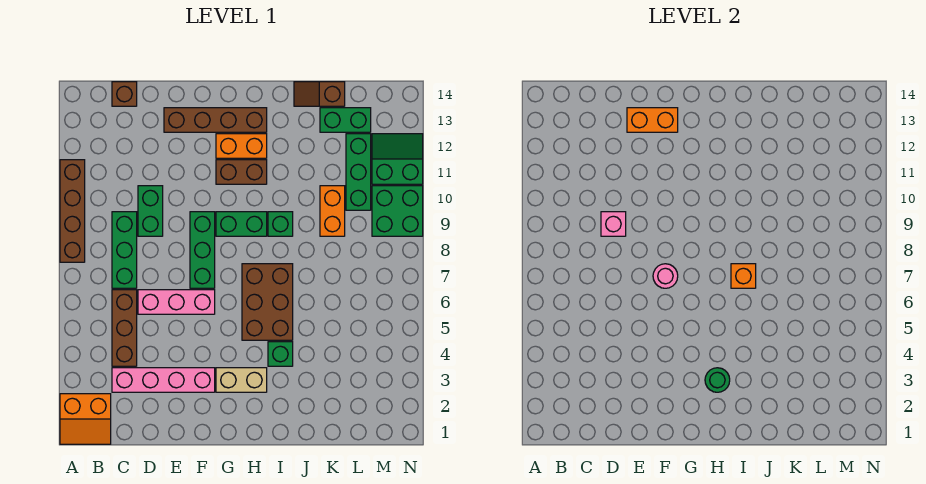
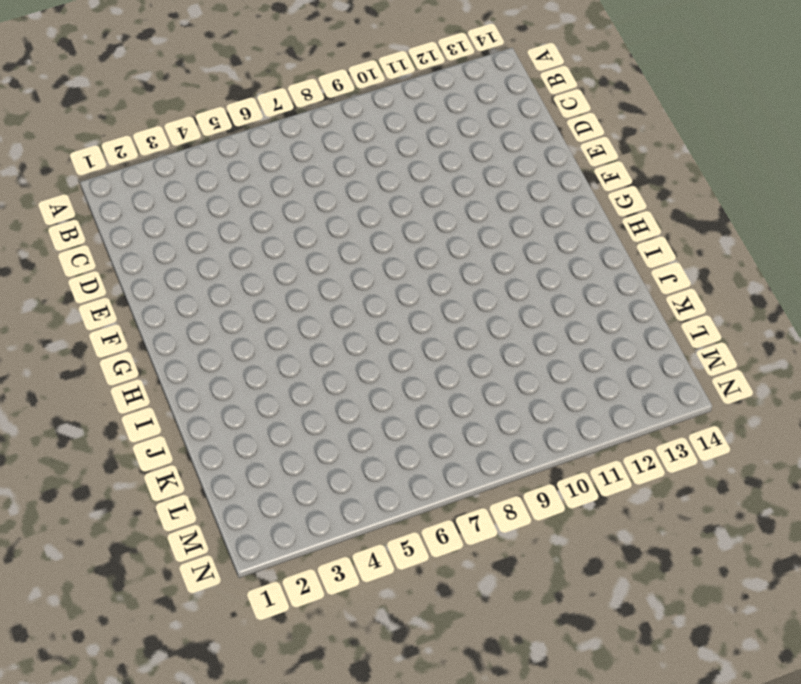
none -> orange slope A1:B2 level 1 top 2
none -> brown brick A8:A11 level 1
none -> pink brick C3:F3 level 1

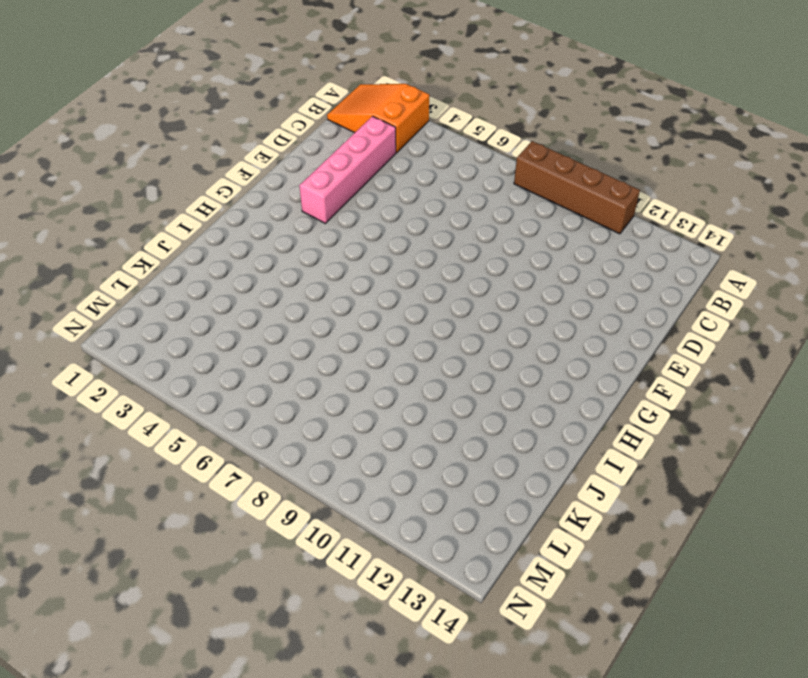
orange slope A1:B3 level 1 top 3 -> orange slope A1:B2 level 1 top 2
none -> brown brick C4:C6 level 1
none -> green brick C7:C9 level 1
none -> brown brick C14 level 1

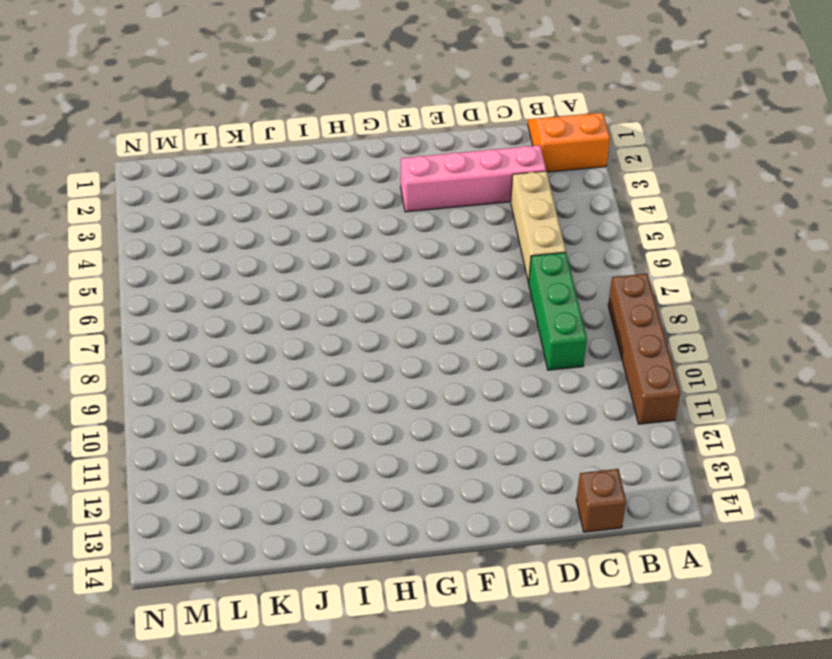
tan brick C4:C6 level 1 -> brown brick C4:C6 level 1
none -> pink brick D6:F6 level 1
none -> green brick D9:D10 level 1
none -> brown brick E13:H13 level 1

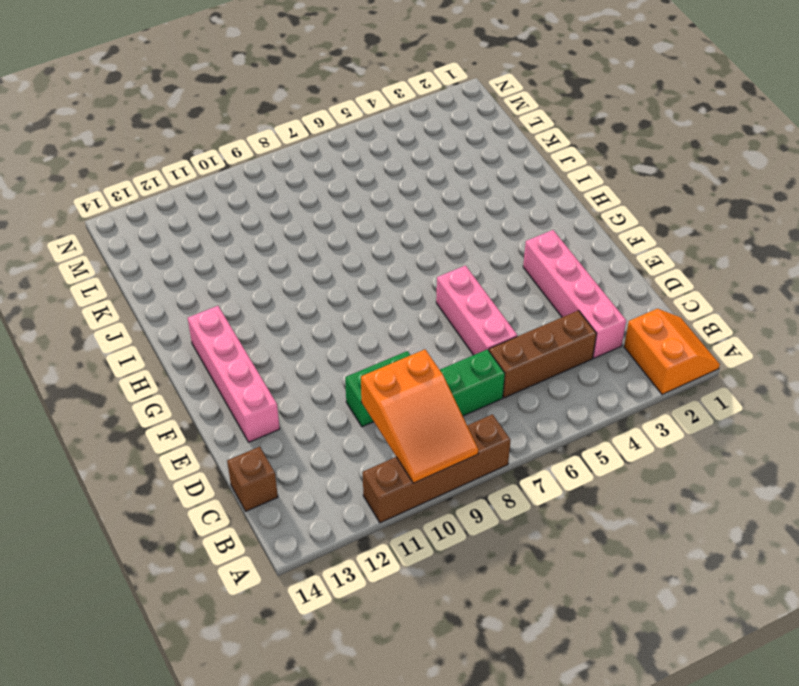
orange slope A9:C10 level 2 top C -> none
pink brick E13:H13 level 1 -> brown brick E13:H13 level 1
none -> green brick F7:F9 level 1
none -> tan brick G3:H3 level 1
none -> green brick G9:H9 level 1

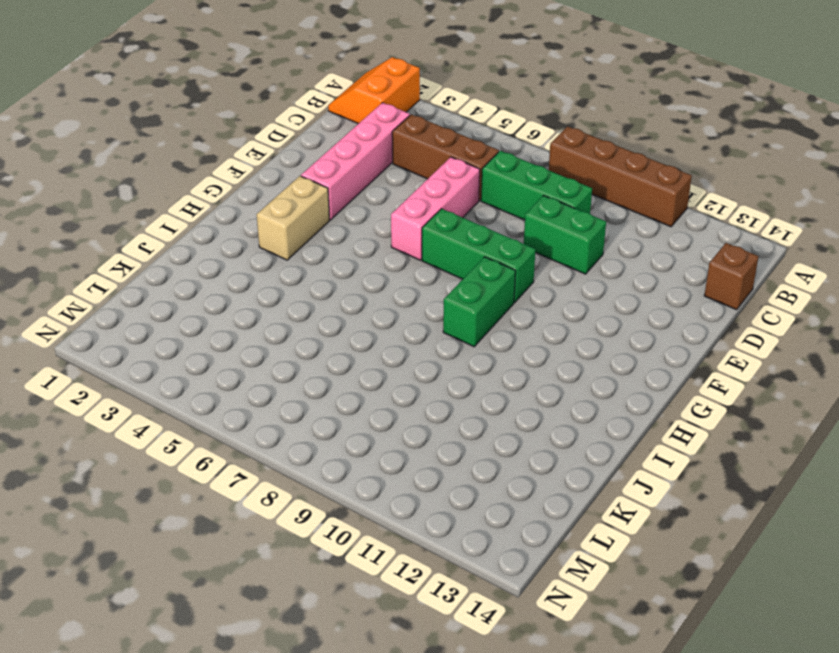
none -> brown brick E13:H13 level 1
none -> brown brick G11:H11 level 1
none -> orange brick G12:H12 level 1

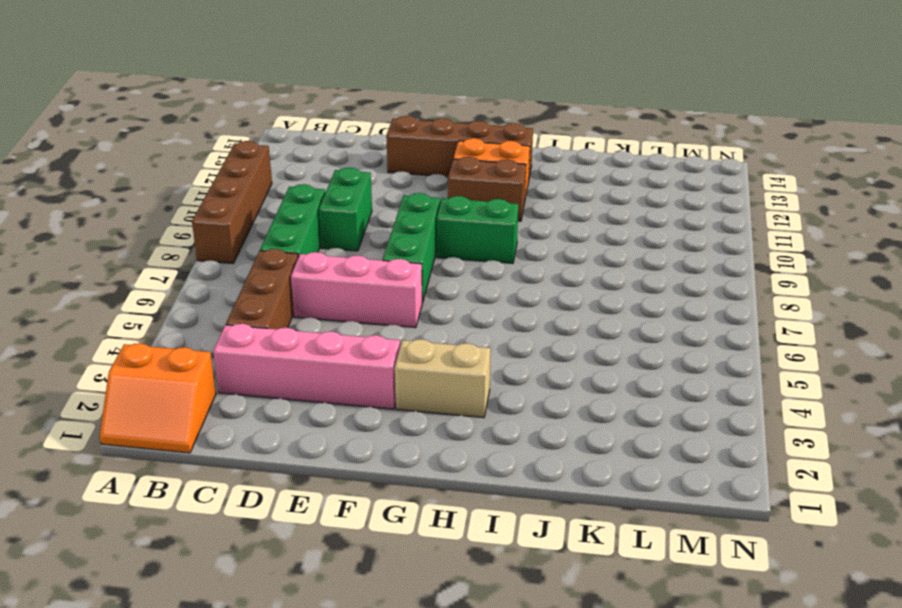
none -> brown brick C14 level 1
none -> brown brick H5:I7 level 1
none -> green brick I4 level 1

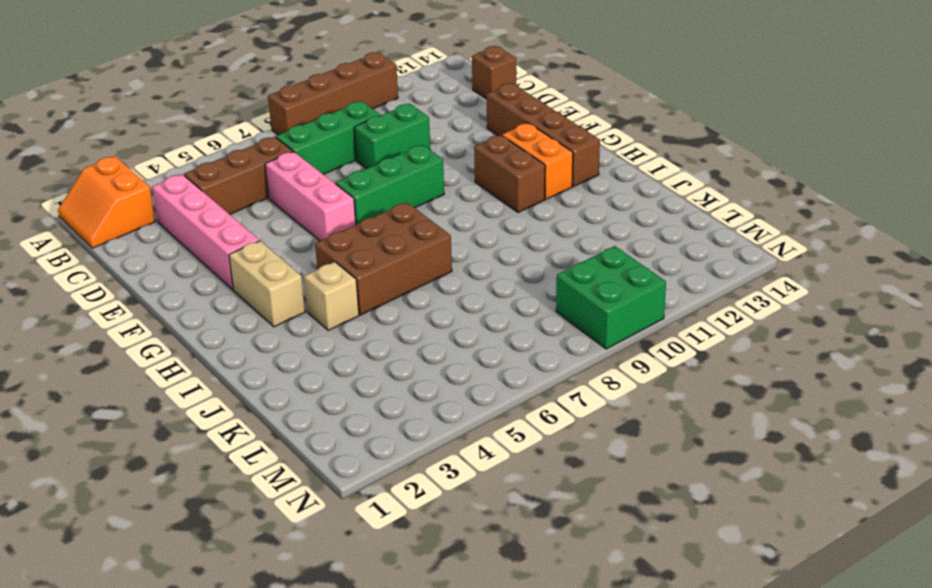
tan brick I4 level 1 -> green brick I4 level 1
none -> green brick G9:H9 level 1
none -> green brick I9 level 1
none -> brown slope J14:K14 level 1 top K

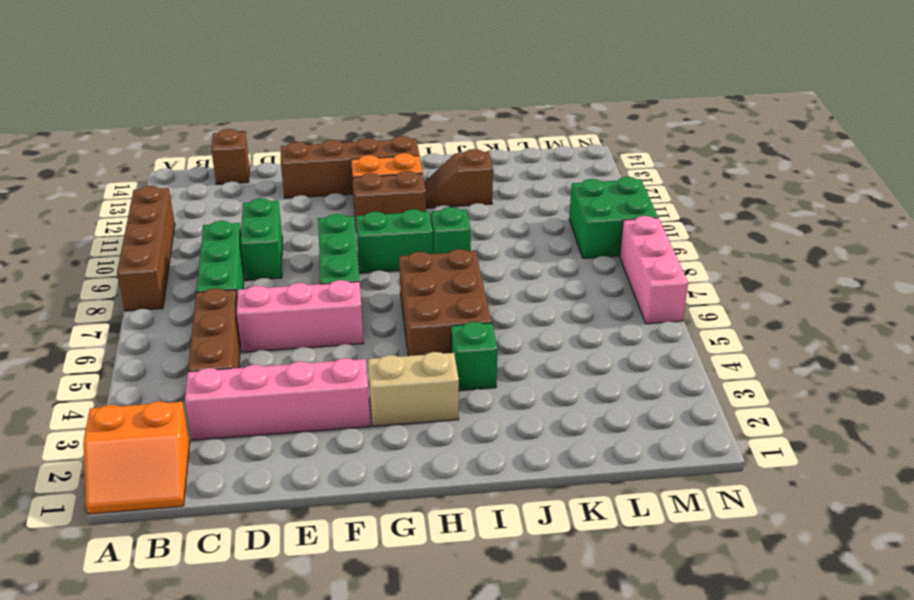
brown slope I12:J12 level 1 top J -> brown slope J14:K14 level 1 top K
pink brick N6:N8 level 1 -> none
none -> orange brick K9:K10 level 1
none -> green brick K13:L13 level 1
none -> green brick L10:L12 level 1

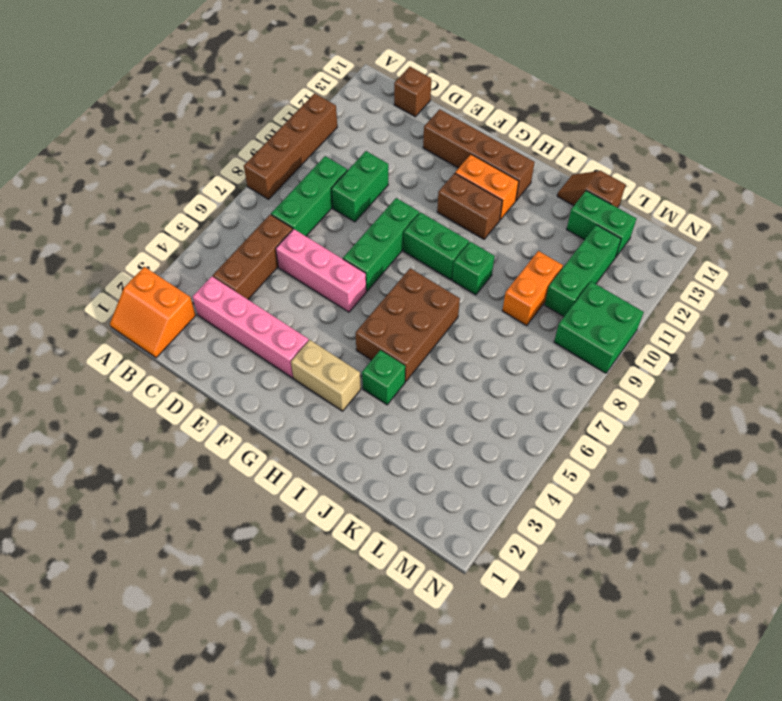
none -> green slope M11:N12 level 1 top 11
none -> pink brick D9 level 2
none -> orange brick E13:F13 level 2

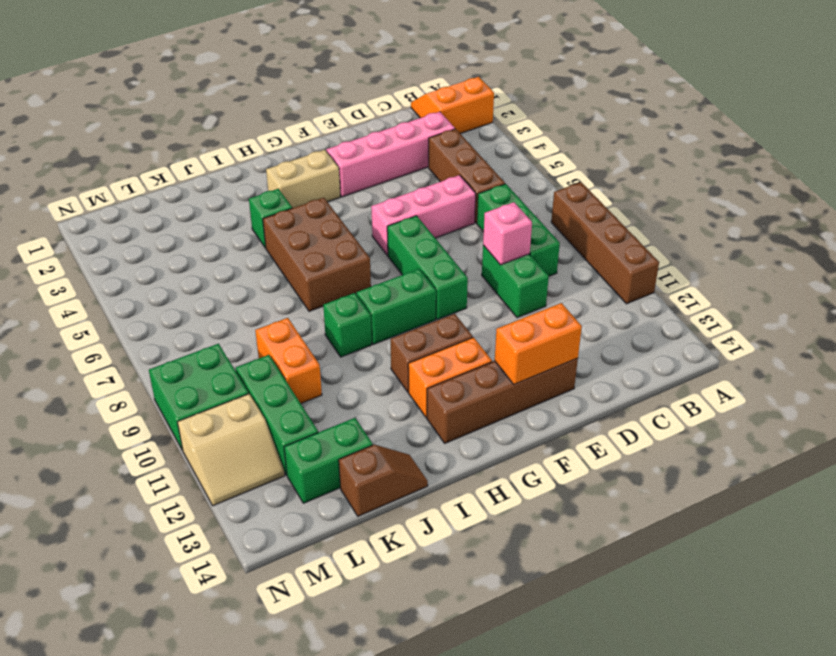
tan slope M11:N12 level 1 top 11 -> green slope M11:N12 level 1 top 11
none -> brown brick C14 level 1
none -> pink round brick F7 level 2
none -> green round brick H3 level 2

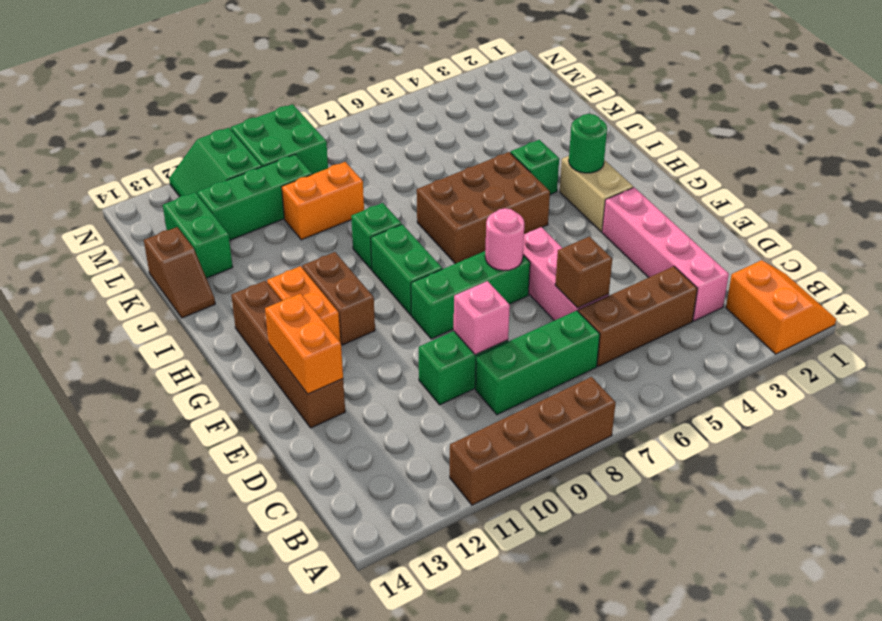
brown brick D6 level 2 -> brown brick C14 level 1
none -> orange brick I7 level 2

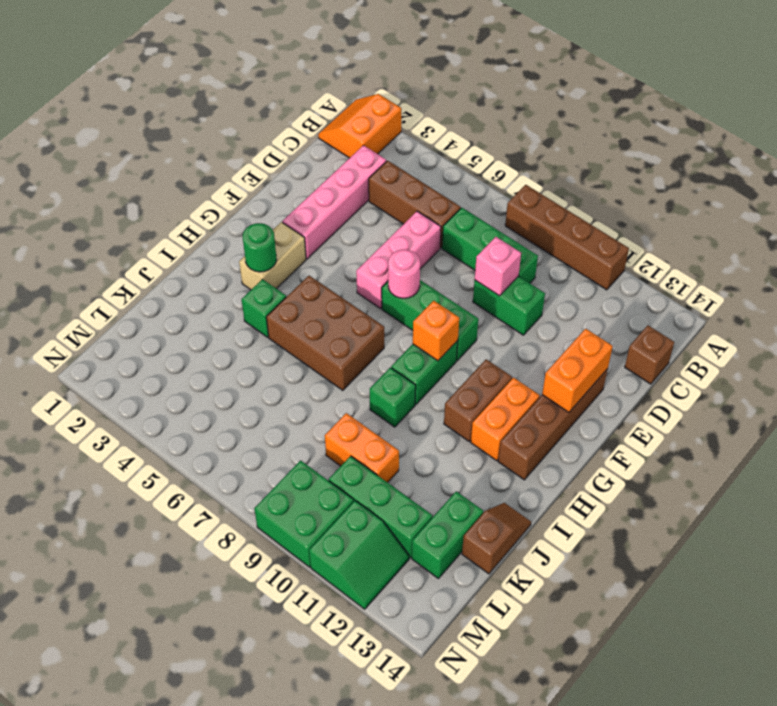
orange brick G9 level 2 -> orange brick I7 level 2

